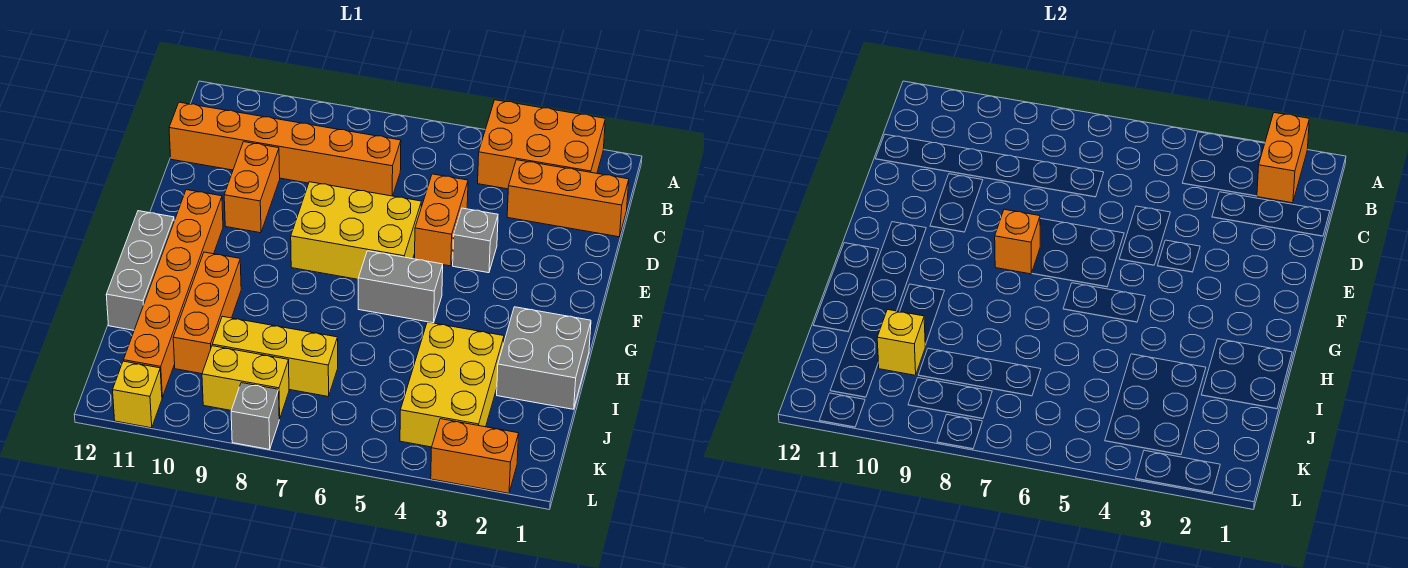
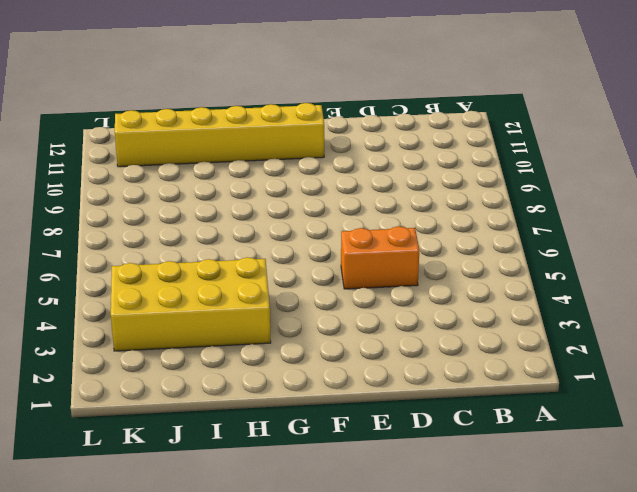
yellow brick F11:K11 level 1 -> orange brick F11:K11 level 1
yellow brick H3:K4 level 1 -> yellow brick I3:K4 level 1
none -> orange brick A2:B4 level 1
none -> orange brick C1:C3 level 1
none -> orange brick C7:C12 level 1

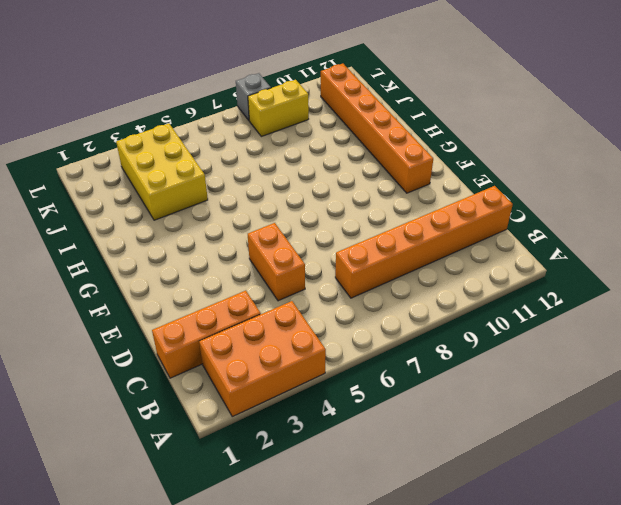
none -> orange brick D10:E10 level 1
none -> grey brick E4 level 1
none -> yellow brick E6:F8 level 1

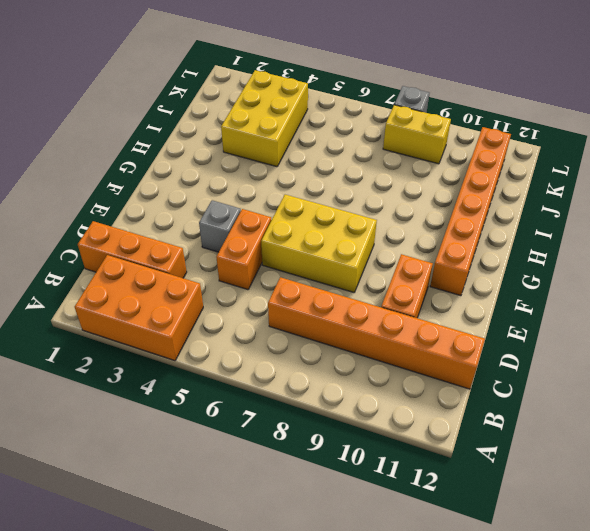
none -> grey brick G5:G6 level 1
none -> grey brick G12:I12 level 1
none -> grey brick H1:I2 level 1

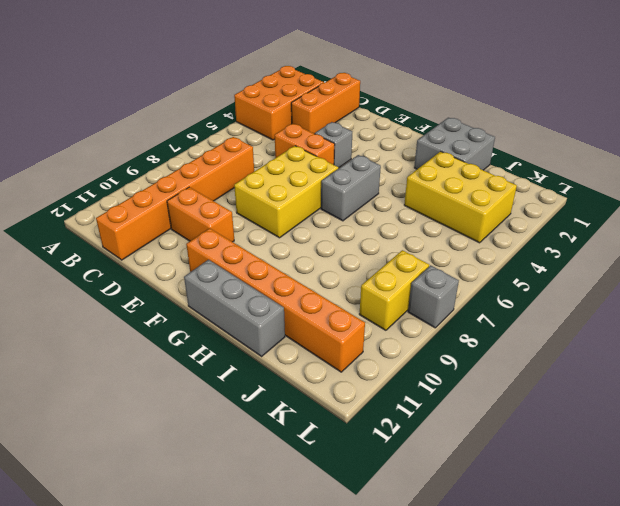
none -> orange brick H10:J10 level 1
none -> yellow brick J7:J9 level 1
none -> orange brick L2:L3 level 1

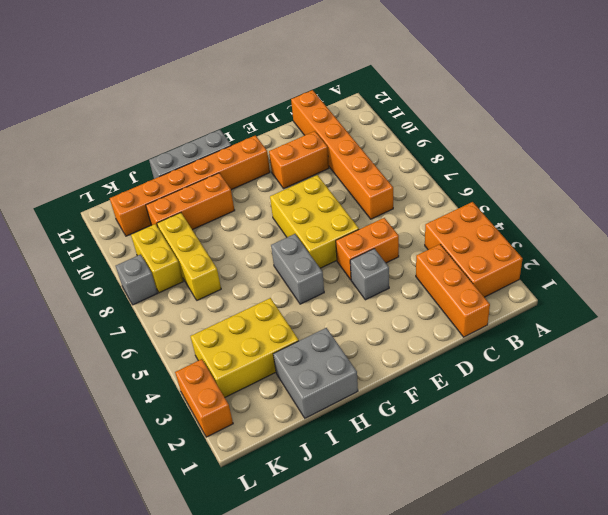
none -> yellow brick L11 level 1
none -> orange brick A2:B2 level 2
none -> orange brick F8 level 2

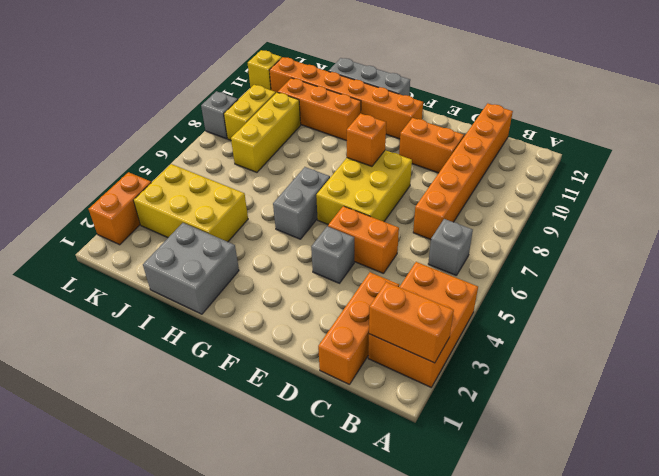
grey brick B6 level 1 -> none
none -> yellow brick J10 level 2

